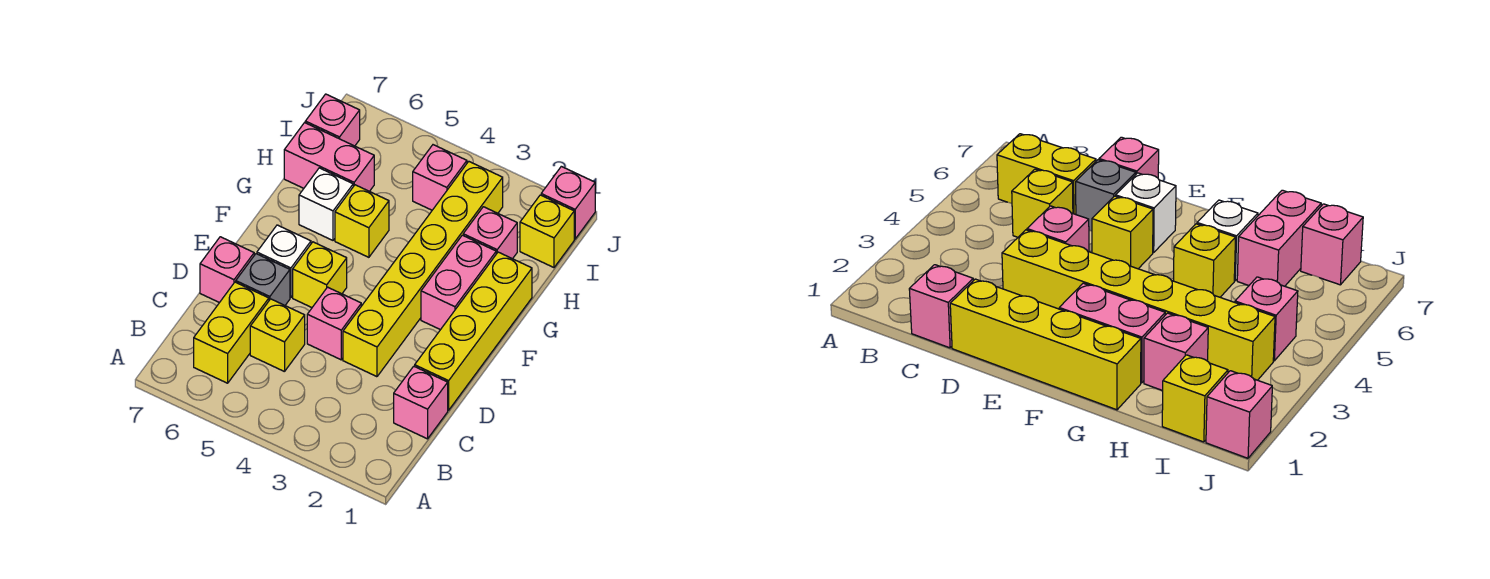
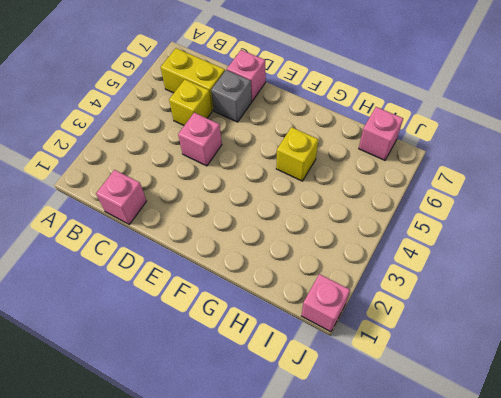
none -> yellow brick D1:G1 level 1
none -> yellow brick D3:I3 level 1
none -> yellow brick E5 level 1

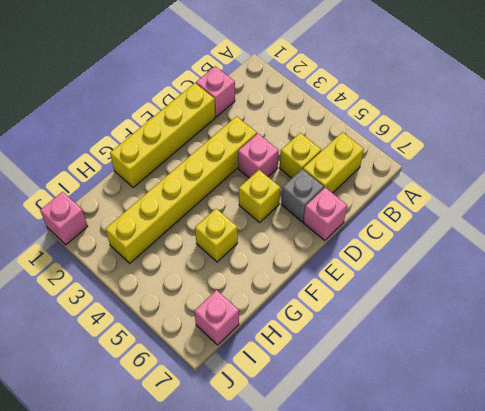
none -> white brick E6 level 1
none -> pink brick F2:G2 level 1
none -> white brick G6 level 1

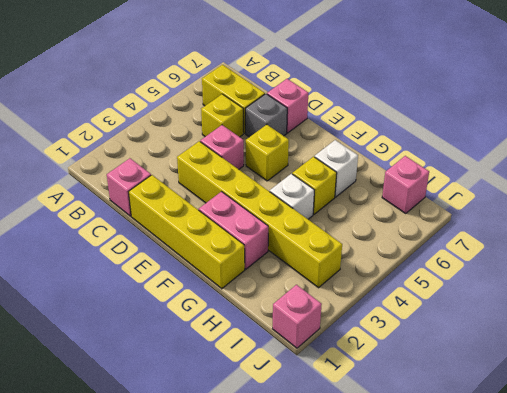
white brick G4 level 1 -> white brick E6 level 1
none -> pink brick H2 level 1
none -> pink brick H6:H7 level 1
none -> yellow brick I1 level 1

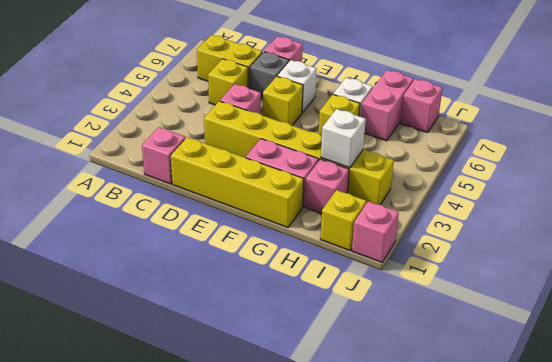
white brick H3 level 2 -> none
none -> pink brick I4 level 1

